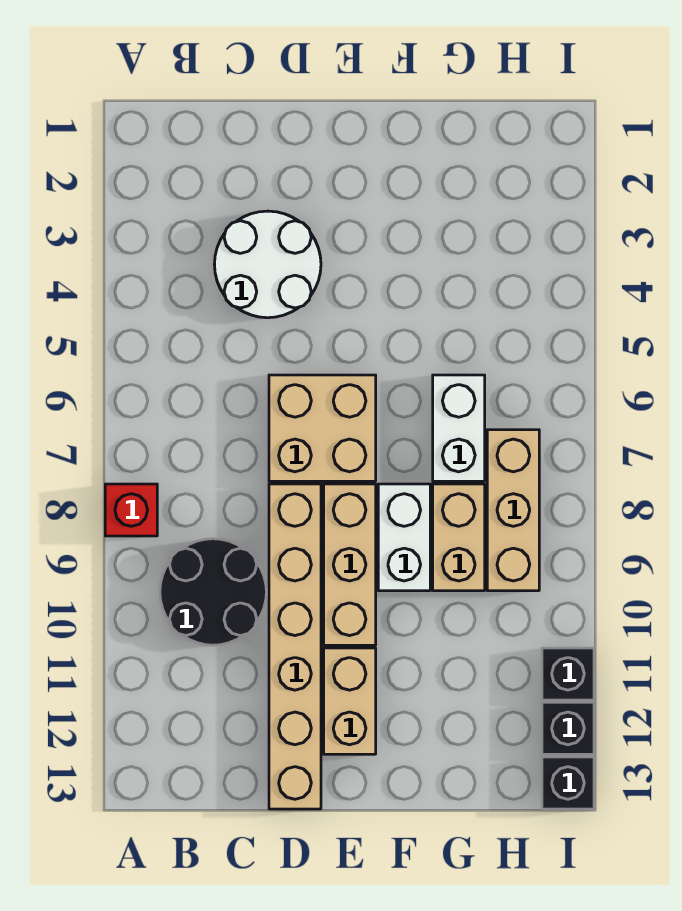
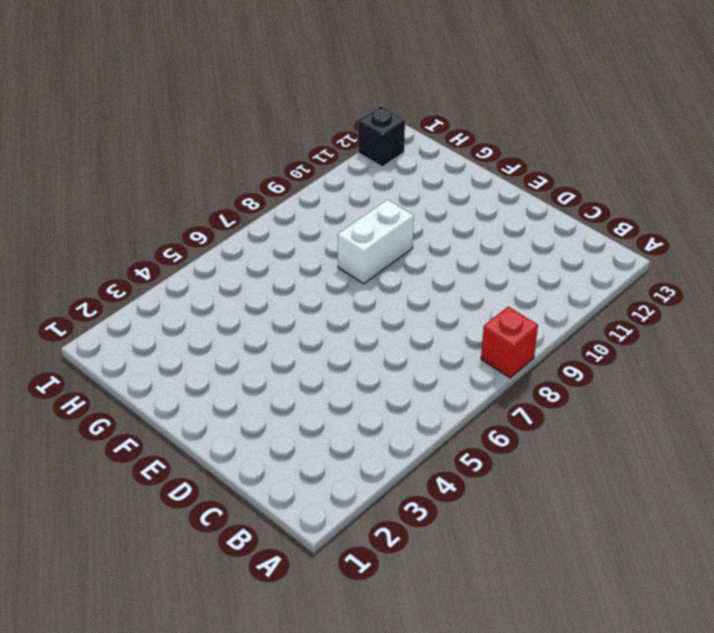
none -> black round brick B9:C10 level 1
none -> white round brick C3:D4 level 1
none -> tan brick D6:E7 level 1

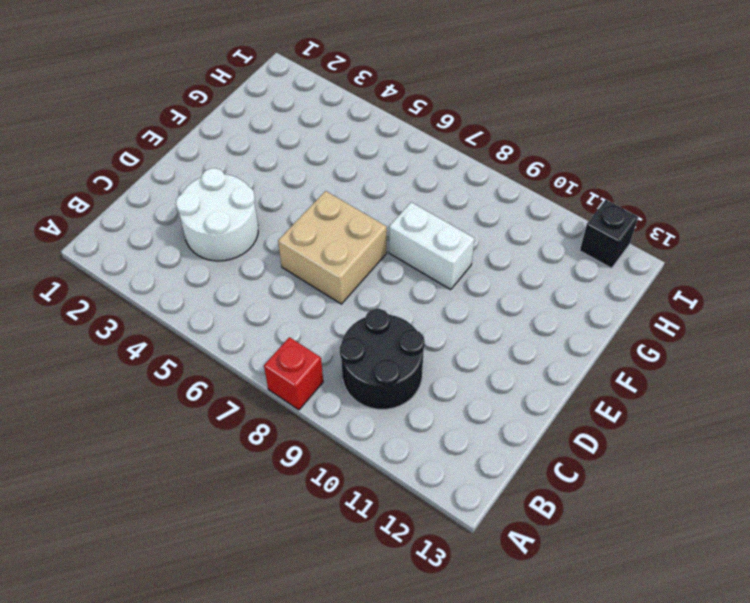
none -> tan brick D8:D13 level 1
none -> tan brick E8:E10 level 1
none -> tan brick E11:E12 level 1

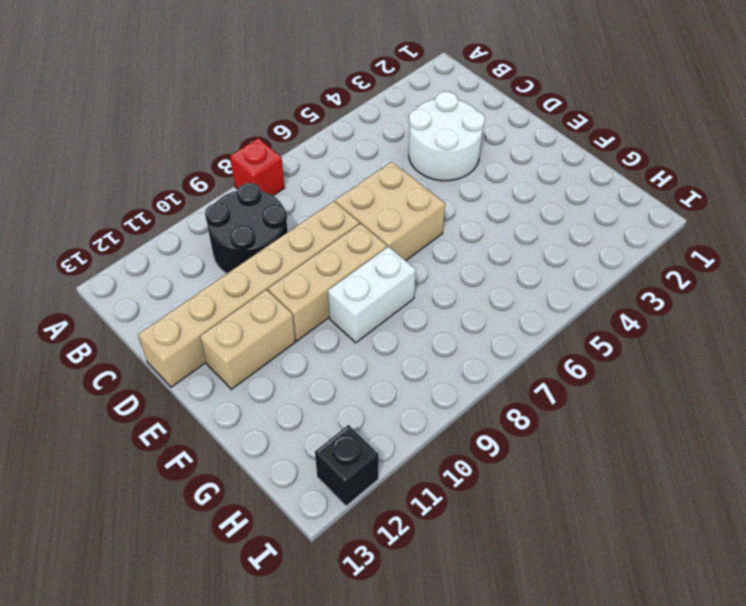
none -> white brick G6:G7 level 1
none -> tan brick G8:G9 level 1
none -> tan brick H7:H9 level 1

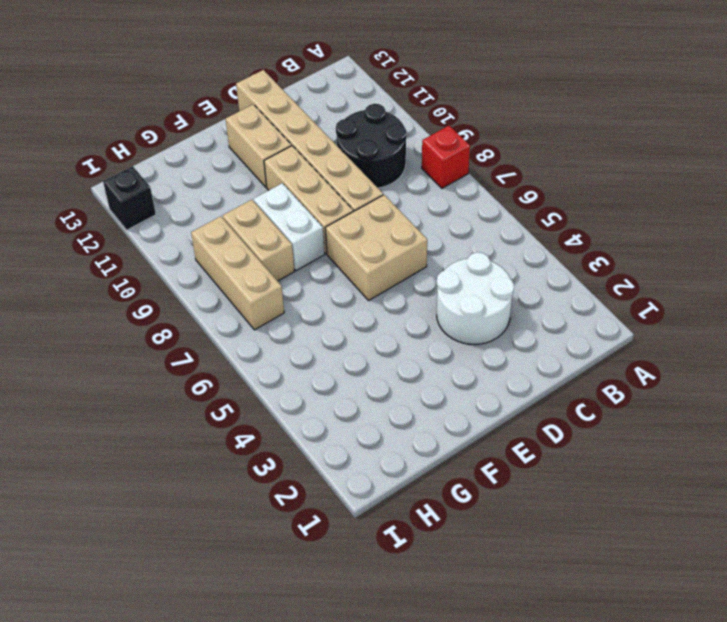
none -> white brick G6:G7 level 1
none -> black brick I11 level 1
none -> black brick I13 level 1

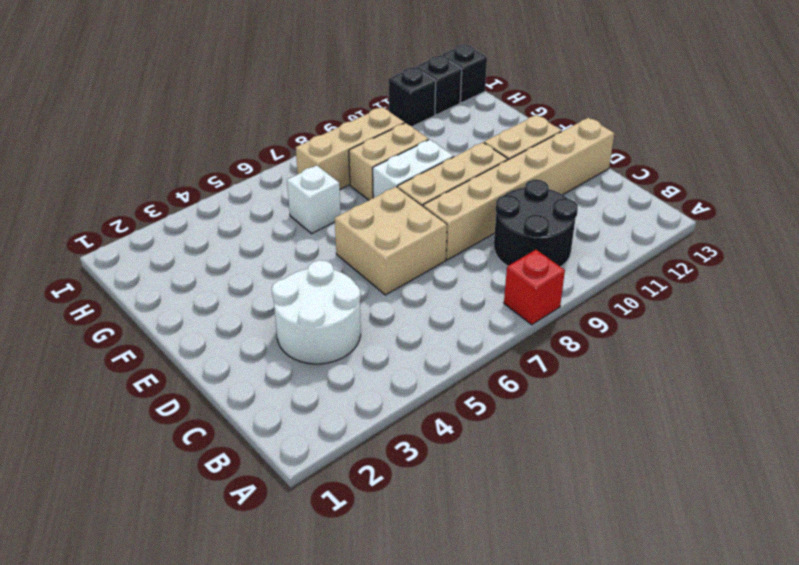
white brick G6 level 1 -> white brick G6:G7 level 1

